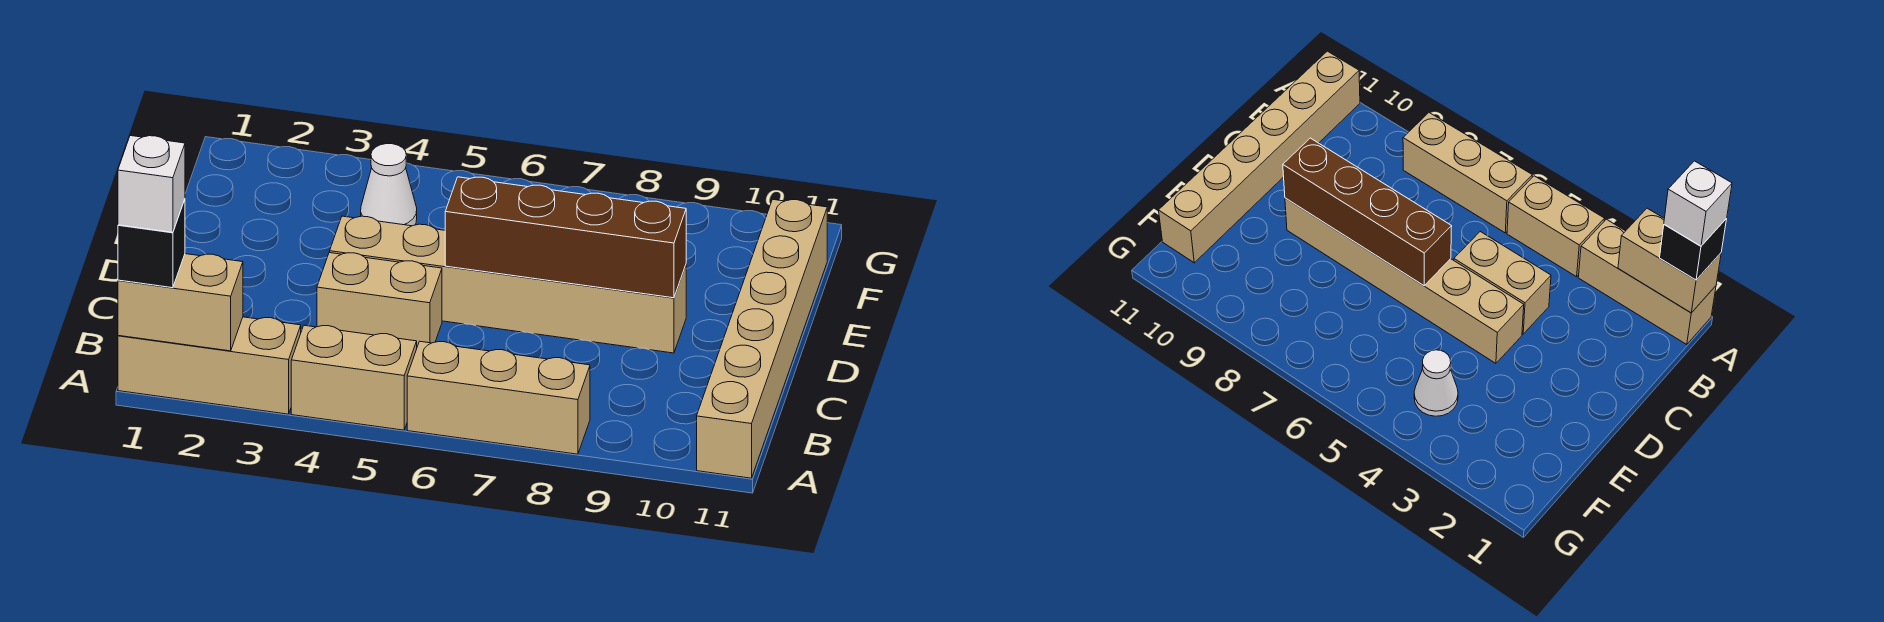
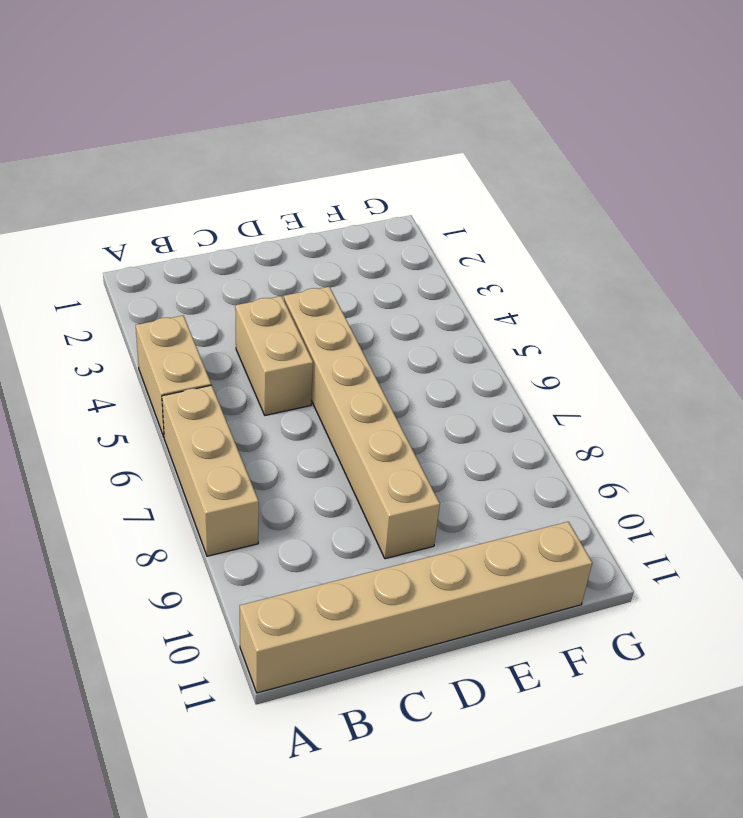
none -> tan brick A1:A3 level 1
none -> white cone F4 level 1

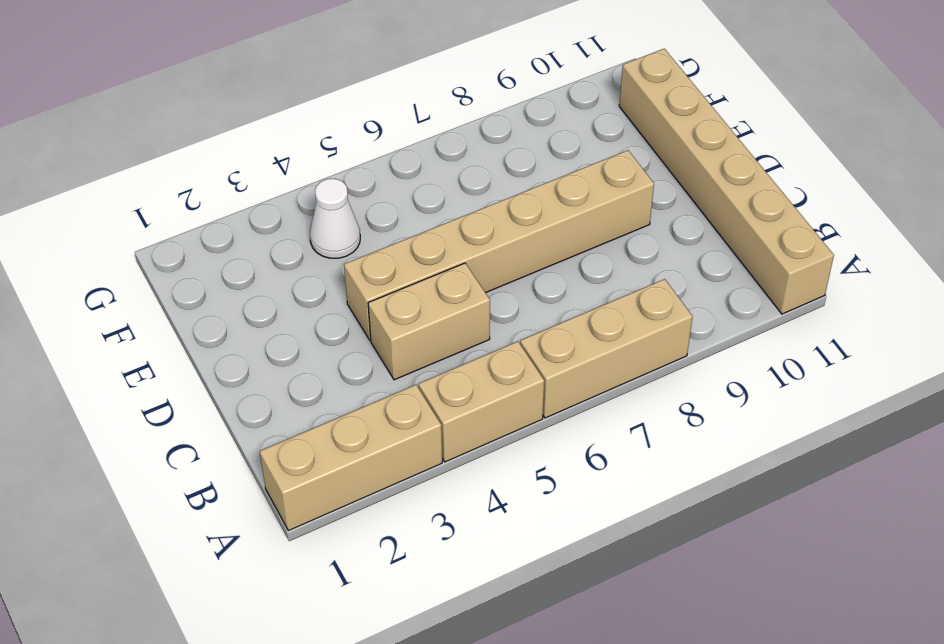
none -> tan brick A1:A2 level 2
none -> brown brick D6:D9 level 2

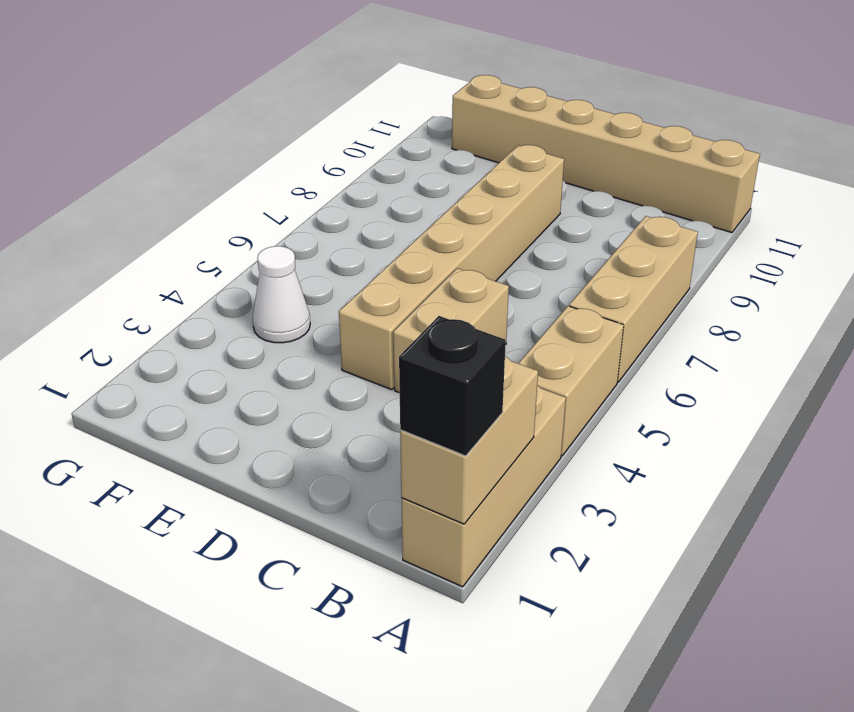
none -> brown brick D6:D9 level 2
none -> white brick A1 level 4

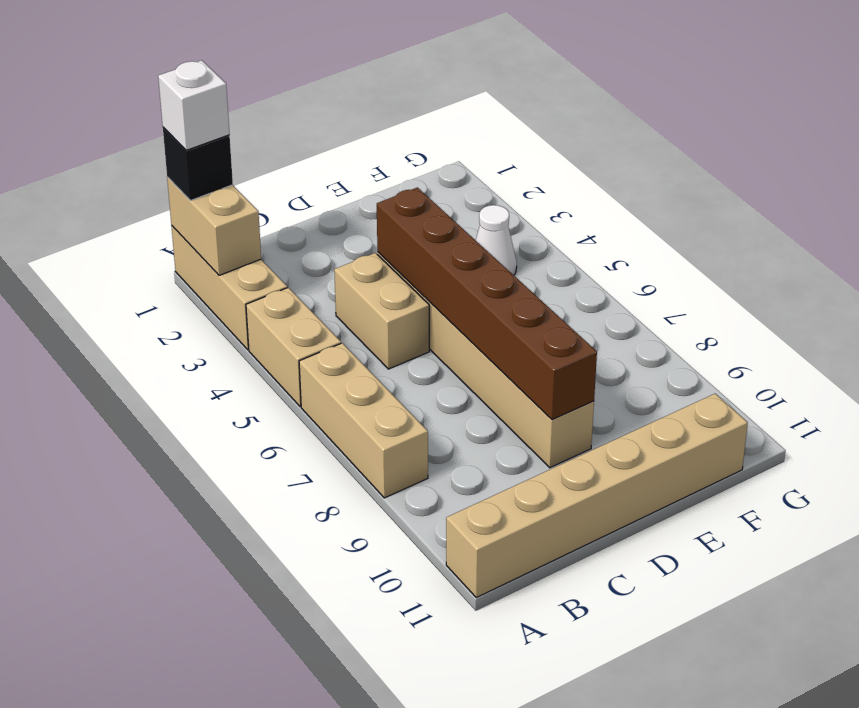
brown brick D4:D9 level 2 -> brown brick D6:D9 level 2

